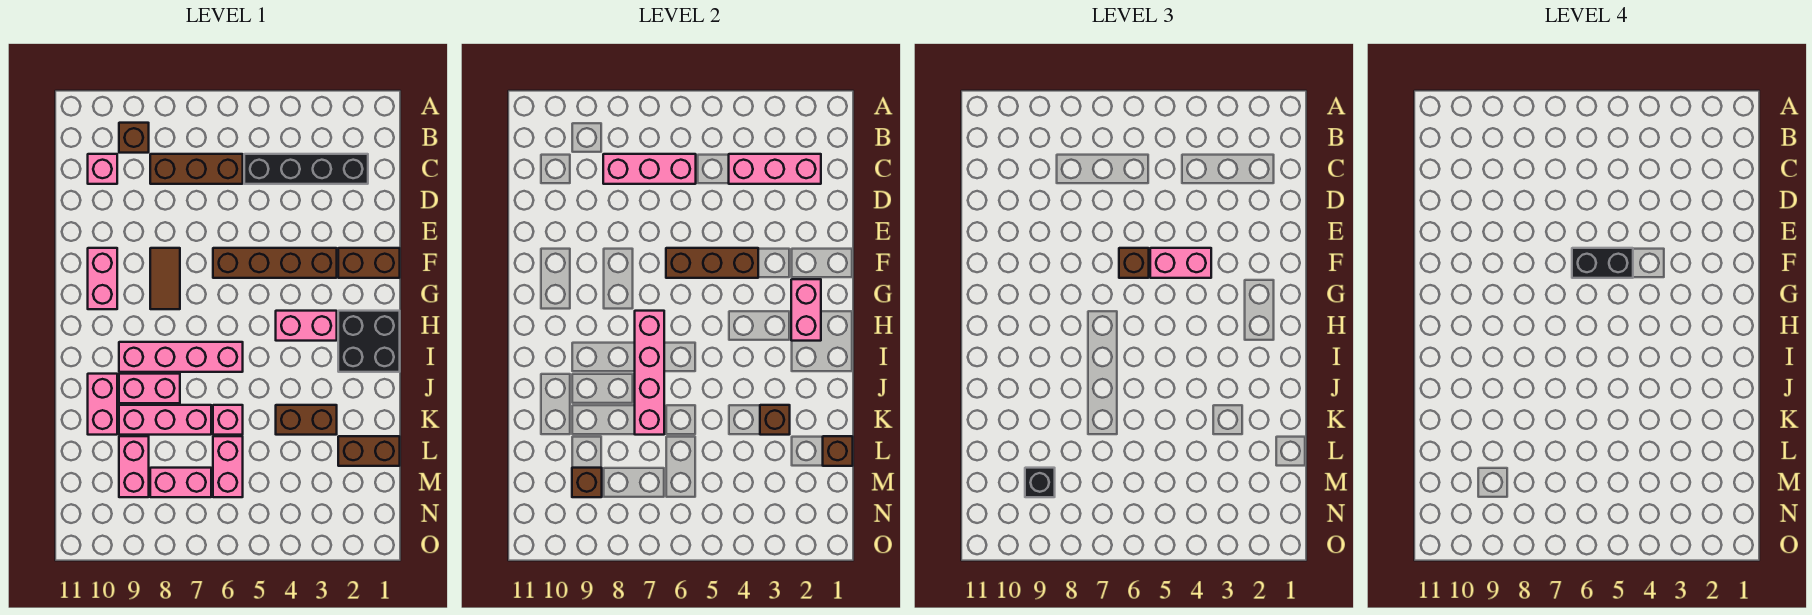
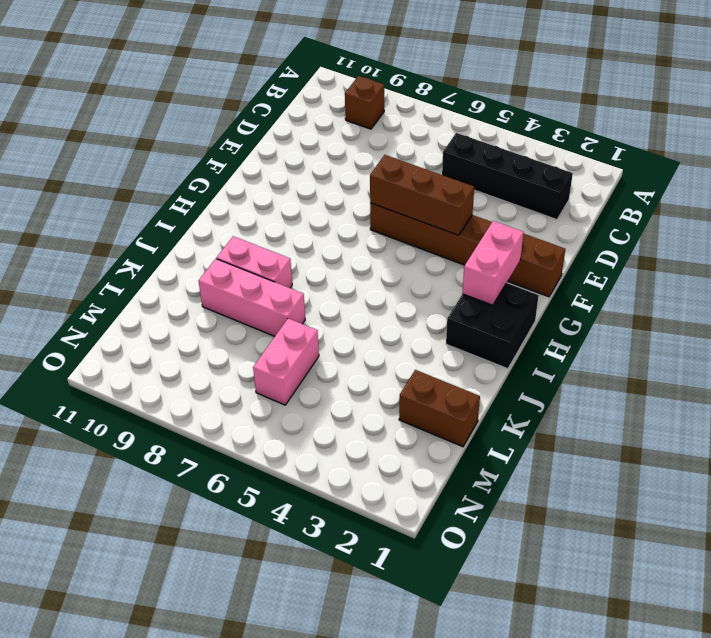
none -> brown brick C6:C8 level 1
none -> pink brick C10 level 1
none -> brown tile F8:G8 level 1
none -> pink brick F10:G10 level 1

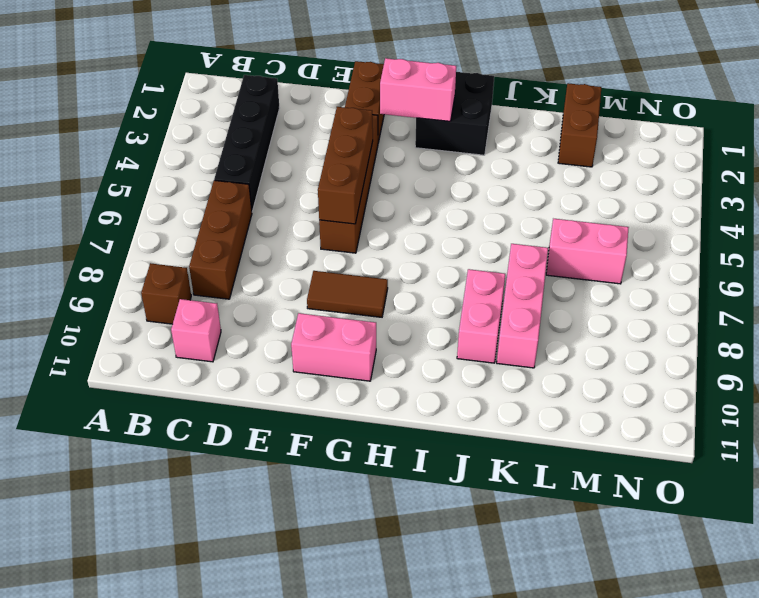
none -> pink brick H3:H4 level 1
none -> pink brick I6:I9 level 1
none -> pink brick J10:K10 level 1
none -> brown brick K3:K4 level 1

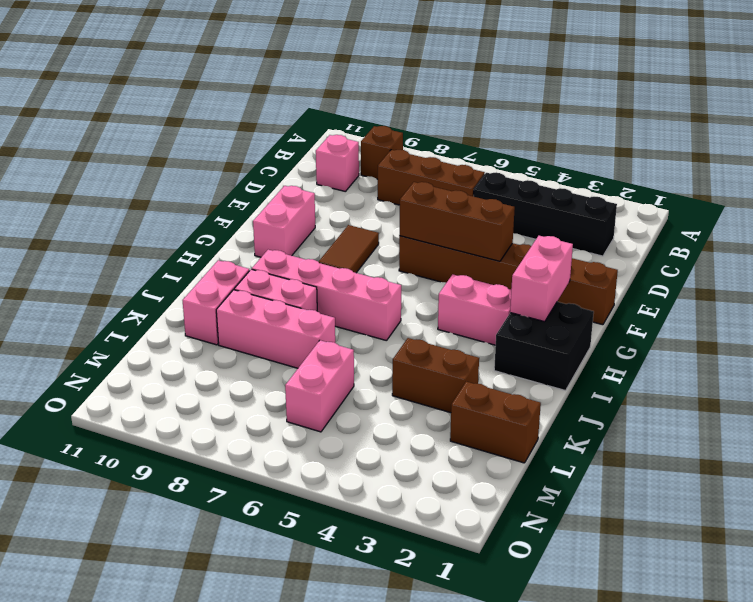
none -> pink brick K6 level 1
none -> pink brick L9:M9 level 1
none -> pink brick M7:M8 level 1
none -> pink brick C2:C4 level 2

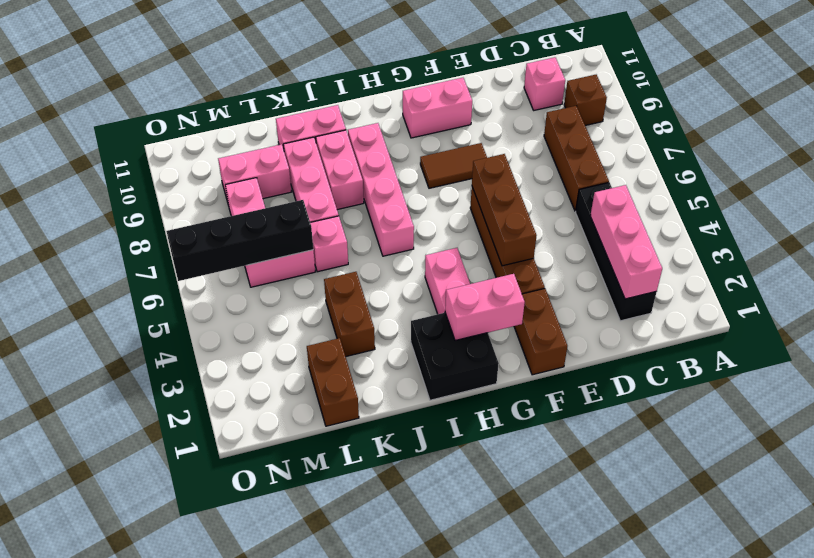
black brick L6:O6 level 2 -> none
none -> pink brick C6:C8 level 2
none -> pink brick H7:K7 level 2
none -> brown brick K3 level 2
none -> brown brick L1 level 2

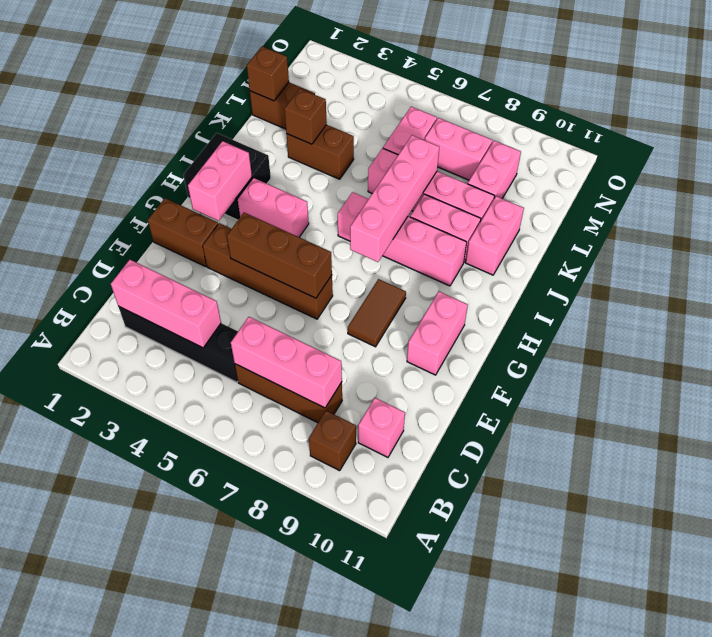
none -> brown brick M9 level 2
none -> pink brick F4:F5 level 3
none -> brown brick F6 level 3
none -> black brick M9 level 3

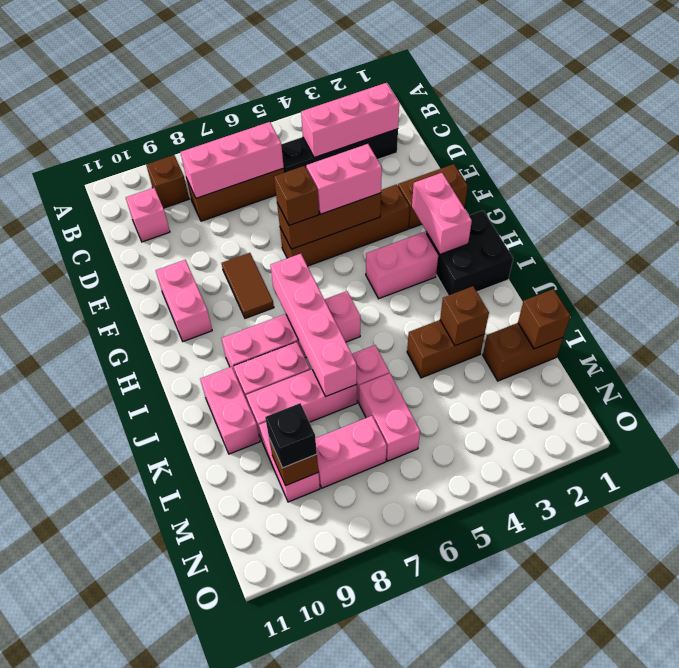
none -> black brick F5:F6 level 4

